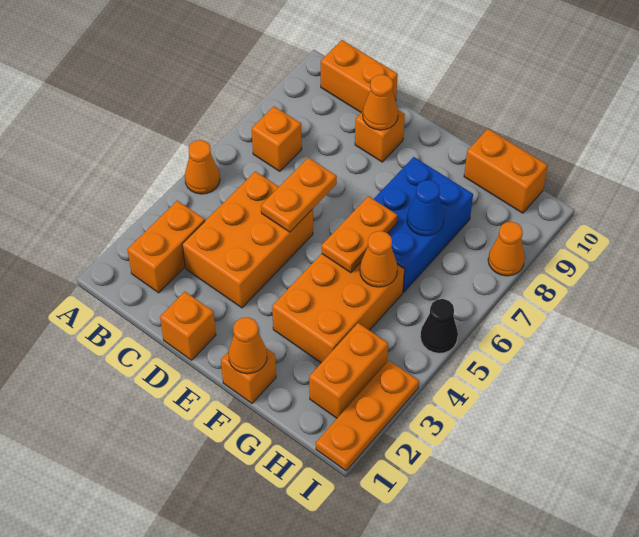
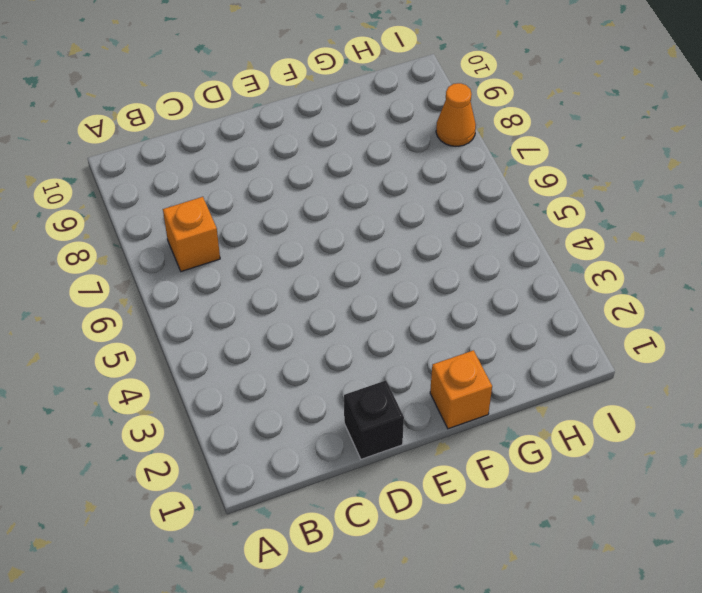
black brick D1 level 1 -> orange brick D1 level 1
none -> orange cone A5 level 1
none -> orange brick B2:B3 level 1
none -> orange brick B10:C10 level 1

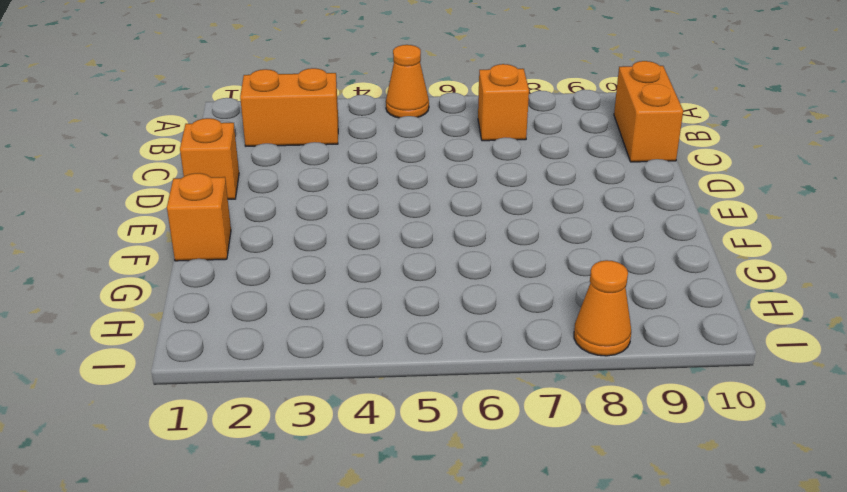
none -> orange brick C3:D5 level 1
none -> orange brick D9 level 1
none -> orange brick F3:G5 level 1

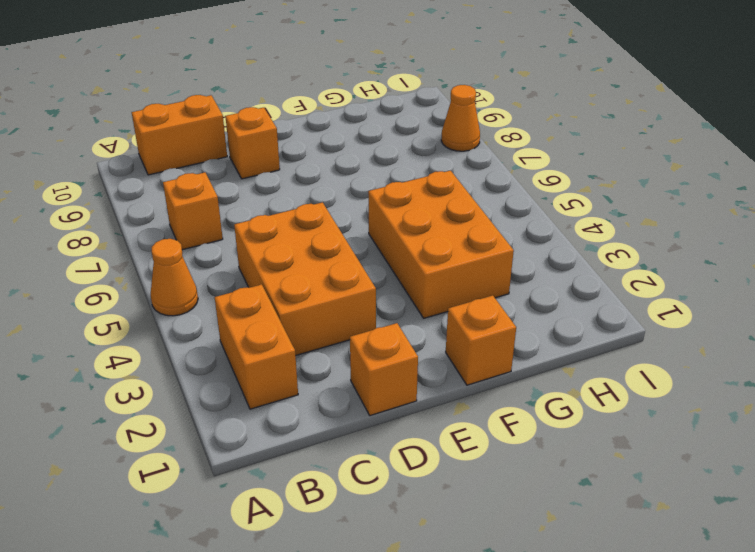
none -> blue brick F6:G8 level 1
none -> orange brick G10:H10 level 1
none -> orange brick H2:H3 level 1

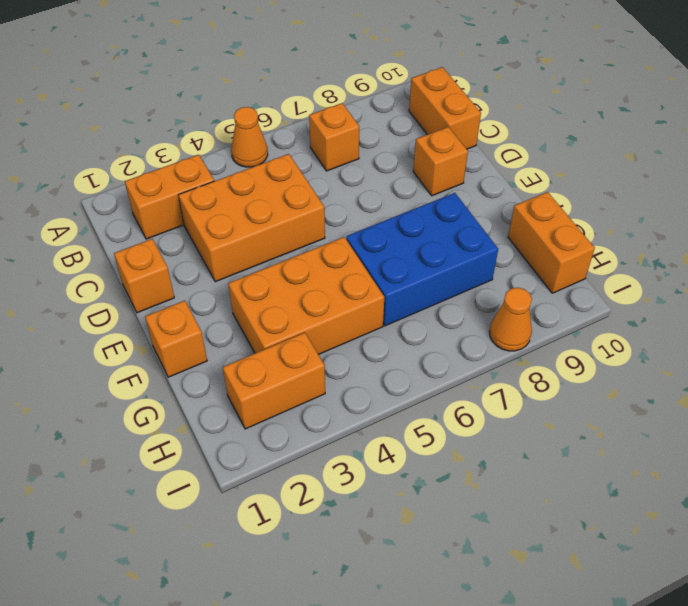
none -> orange plate I1:I3 level 1
none -> black cone I5 level 1
none -> orange plate D5:D6 level 2

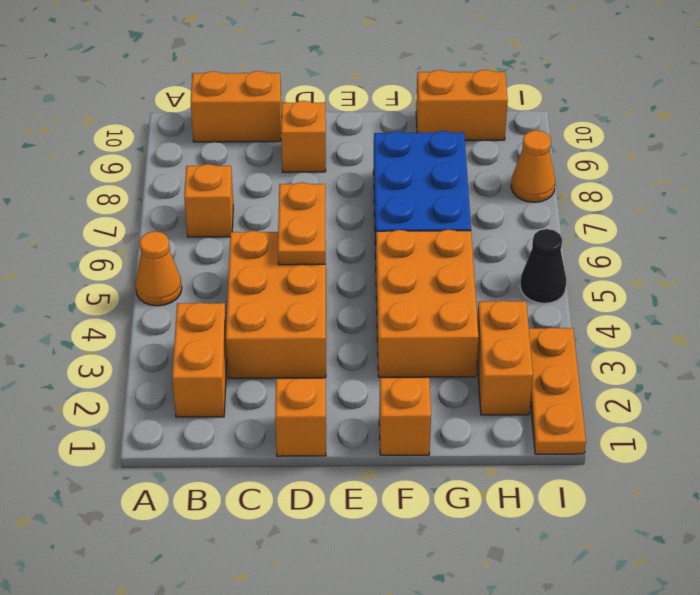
none -> orange cone D9 level 2
none -> orange cone F1 level 2
none -> orange plate F5:F6 level 2

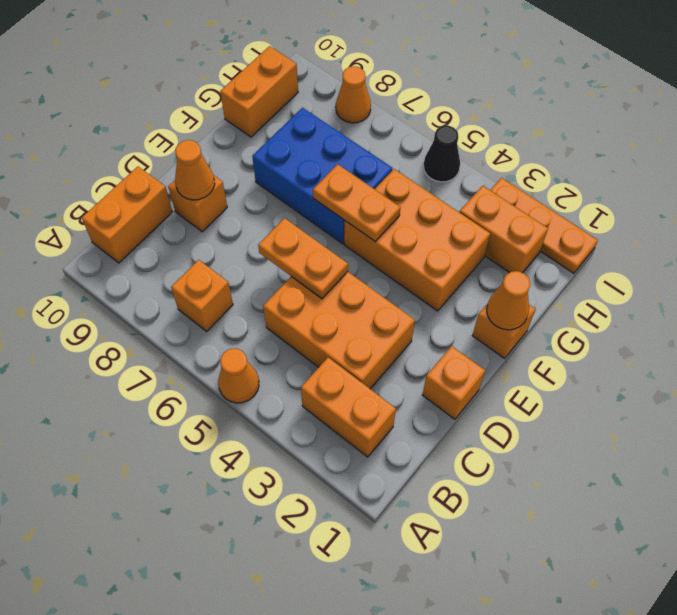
none -> orange cone G5 level 2
none -> blue cone G7 level 2

